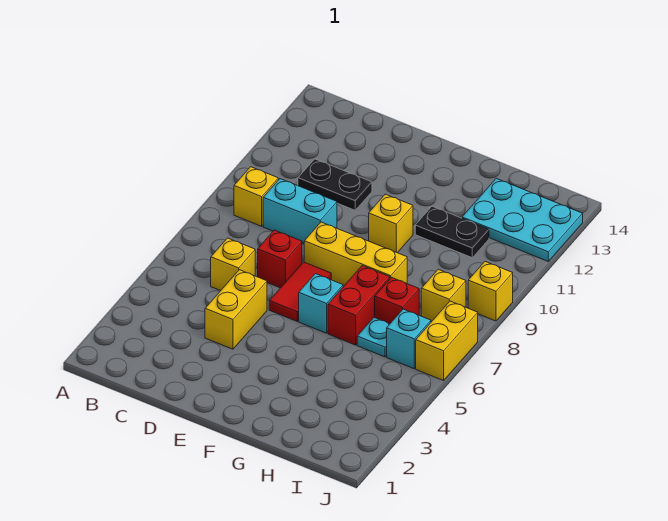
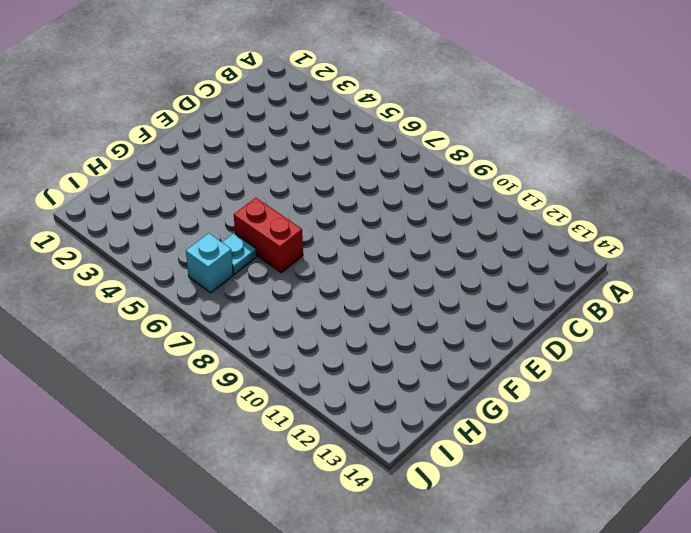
none -> yellow brick B9 level 1
none -> yellow brick C6 level 1
none -> cyan brick C9:D9 level 1

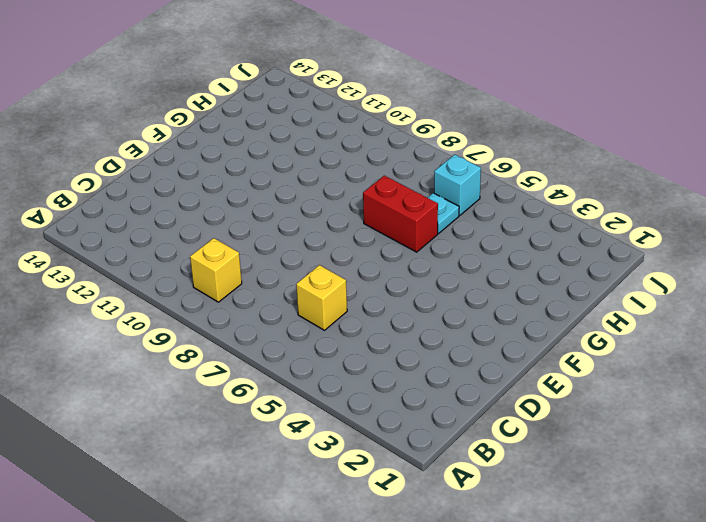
none -> cyan brick C9:D9 level 1
none -> black plate C11:D11 level 1
none -> yellow brick D4:D5 level 1

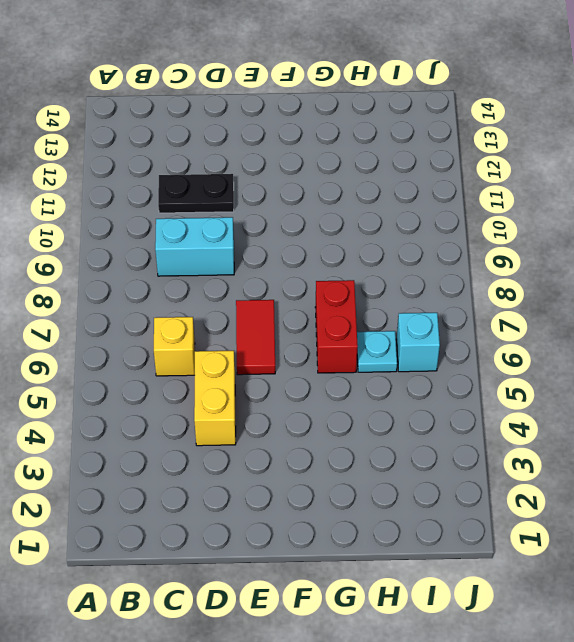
none -> yellow brick B9 level 1
none -> red brick D7 level 1
none -> yellow brick E8:G8 level 1

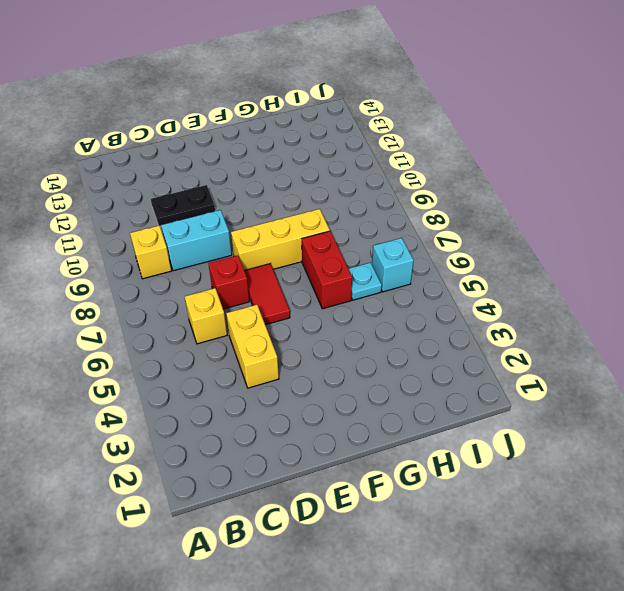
none -> cyan brick F6 level 1
none -> yellow brick F10 level 1
none -> black plate G11:H11 level 1

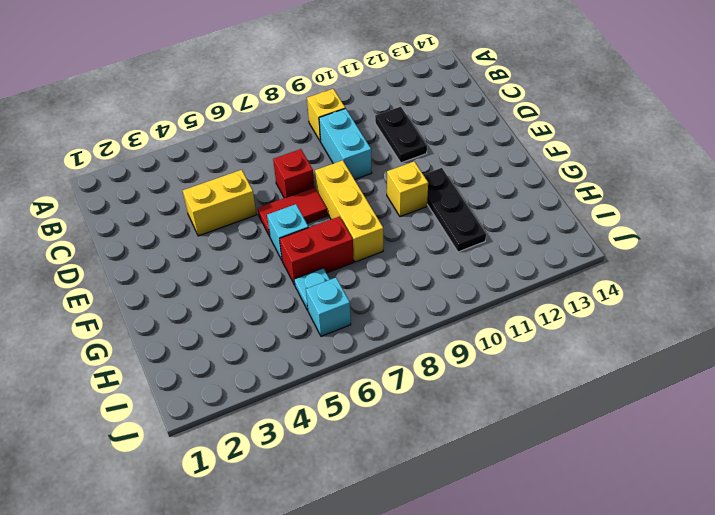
black plate F11:H11 level 1 -> black plate G11:H11 level 1
none -> yellow brick C6 level 1
none -> red brick H7 level 1
none -> cyan plate H12:J13 level 1

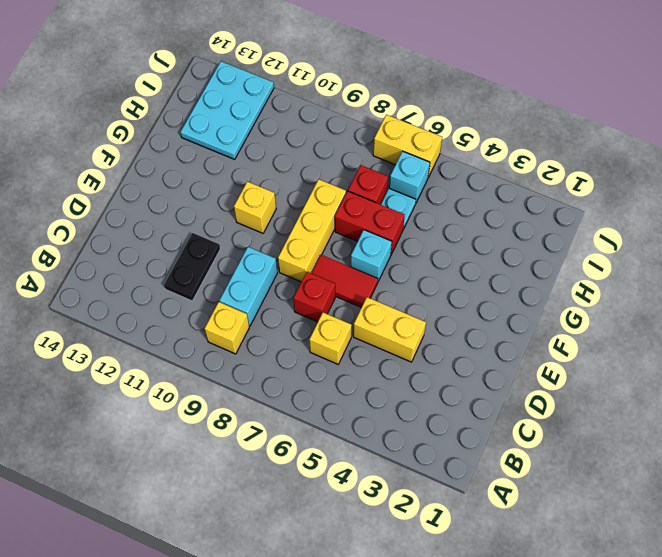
none -> black plate G11:H11 level 1
none -> yellow brick I8 level 1
none -> yellow brick J9 level 1

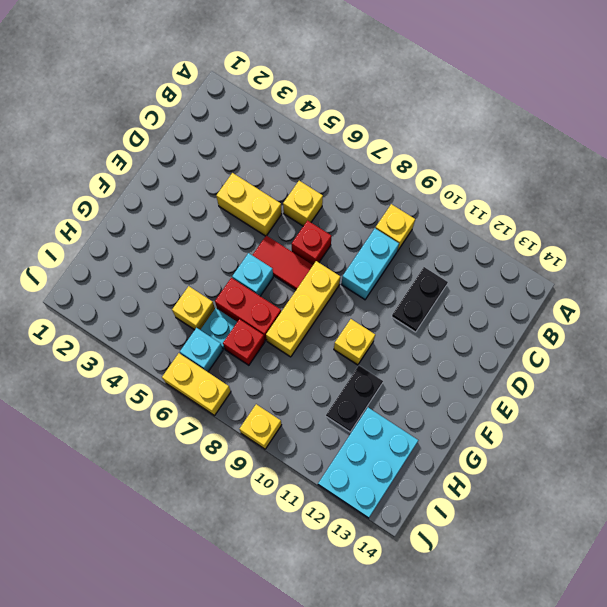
yellow brick H5 level 1 -> yellow brick I8 level 1

